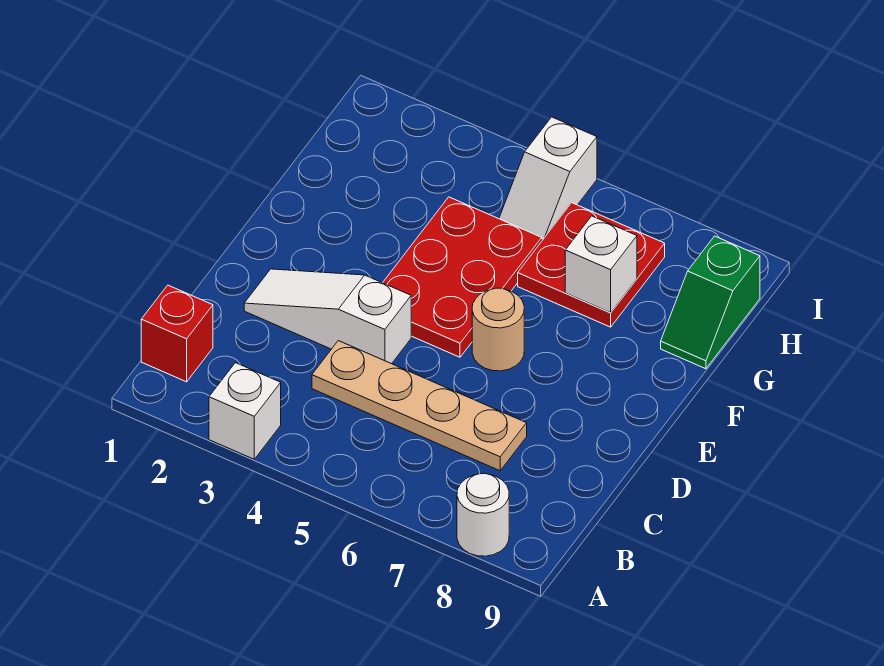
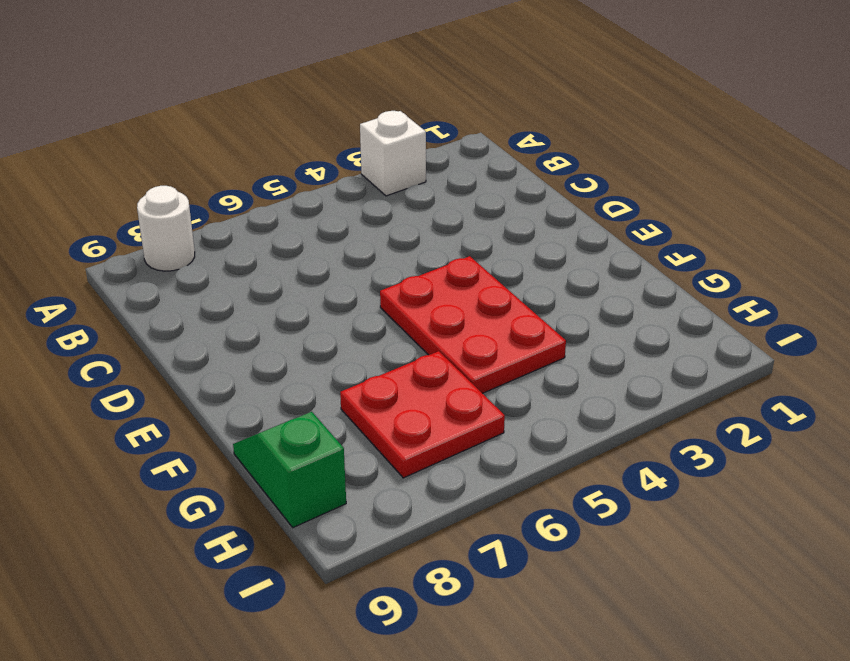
none -> red brick B1 level 1
none -> tan plate C4:C7 level 1

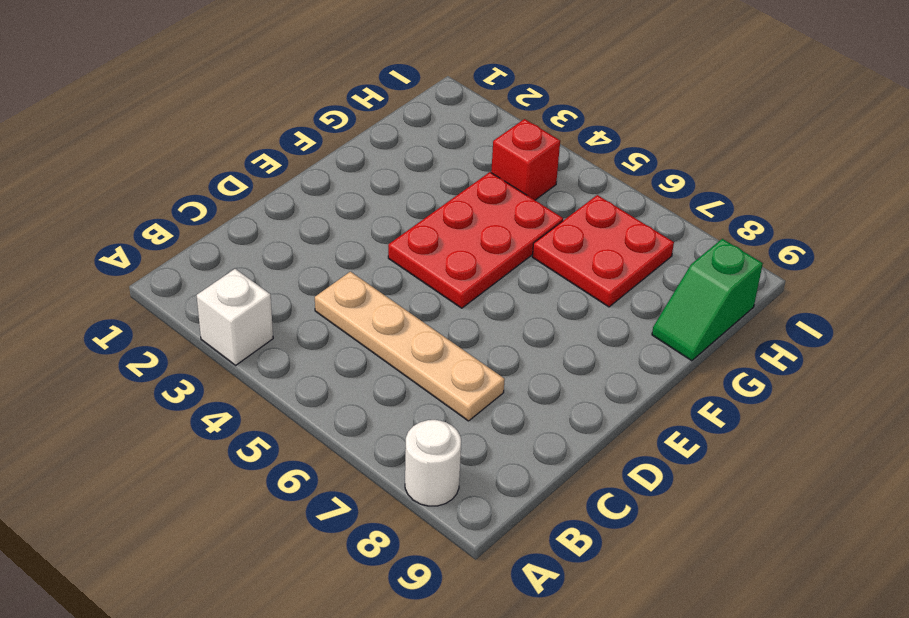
red brick H4 level 1 -> red brick B1 level 1
none -> white slope D2:D4 level 1 top 4
none -> tan round brick E6 level 1

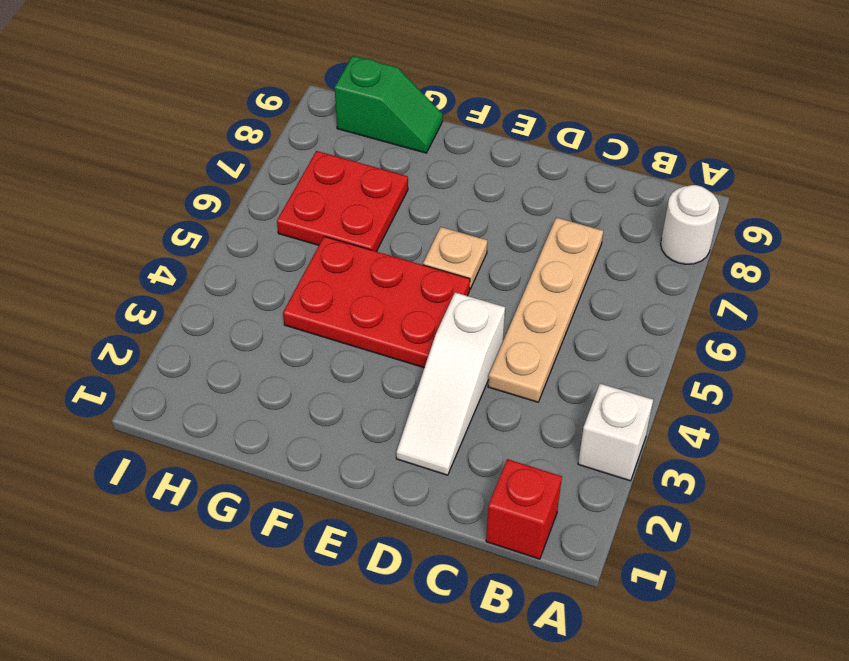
tan plate E6 level 1 -> tan round brick E6 level 1
none -> white slope H5:I5 level 1 top I
none -> white brick G7 level 2

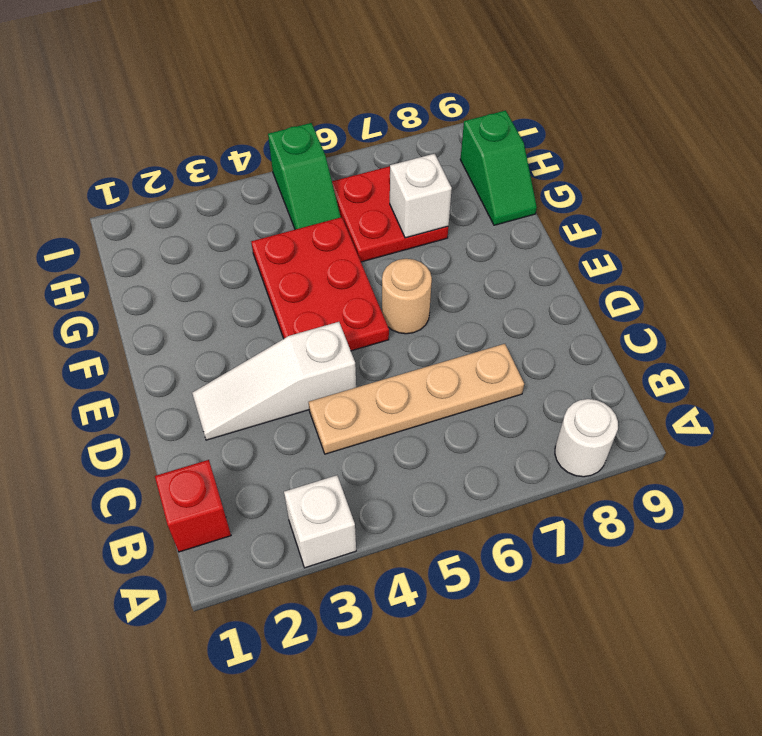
green slope H5:I5 level 1 top I -> white slope H5:I5 level 1 top I

